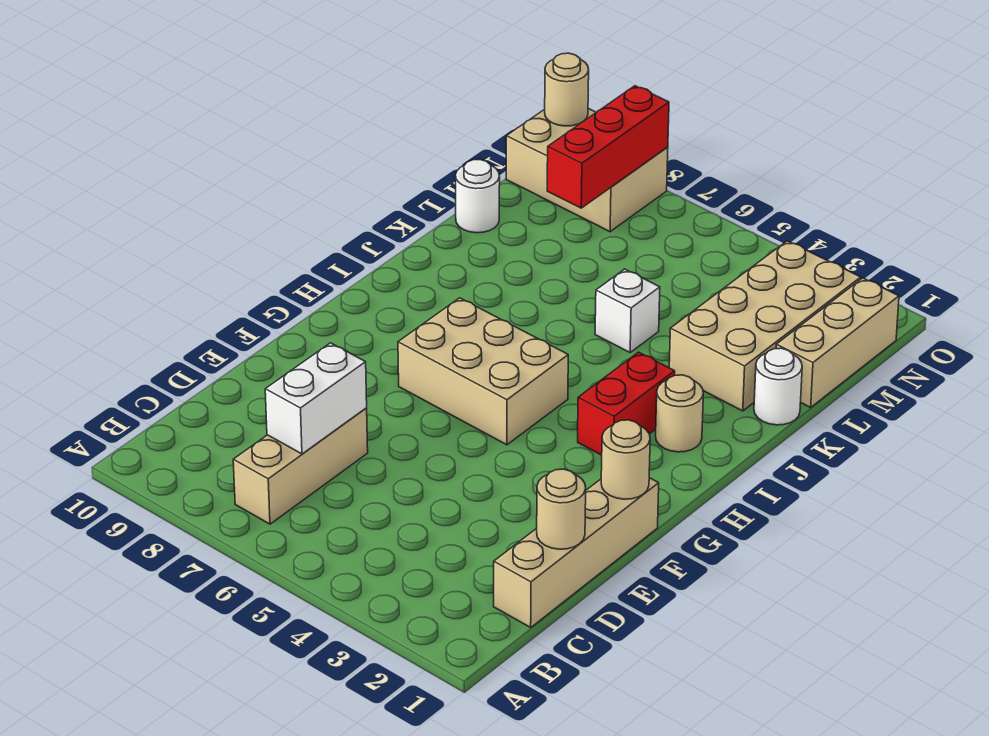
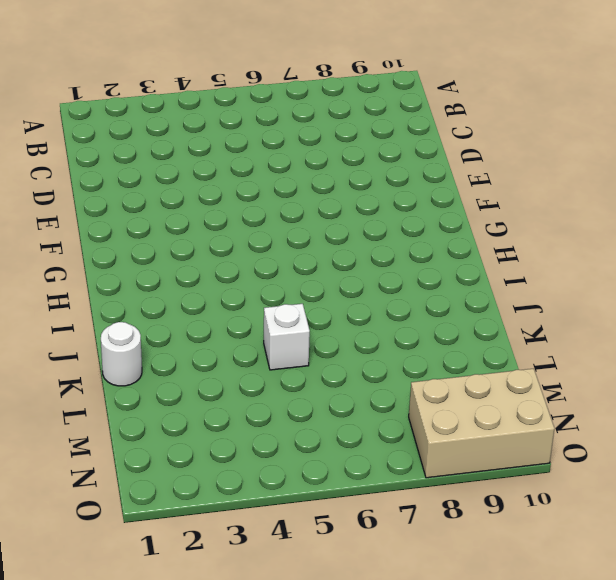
none -> tan brick B7:D7 level 1
none -> tan brick C1:F1 level 1
none -> tan brick G5:H7 level 1

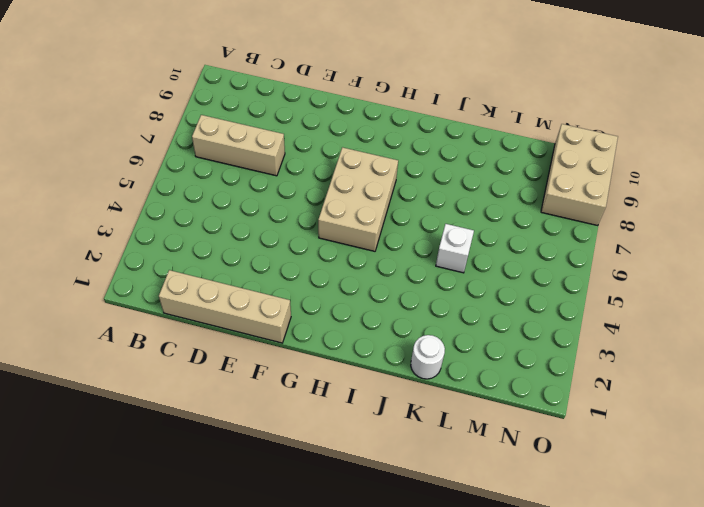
none -> red brick H3:I3 level 1
none -> tan round brick I2 level 1
none -> tan brick K2:N3 level 1

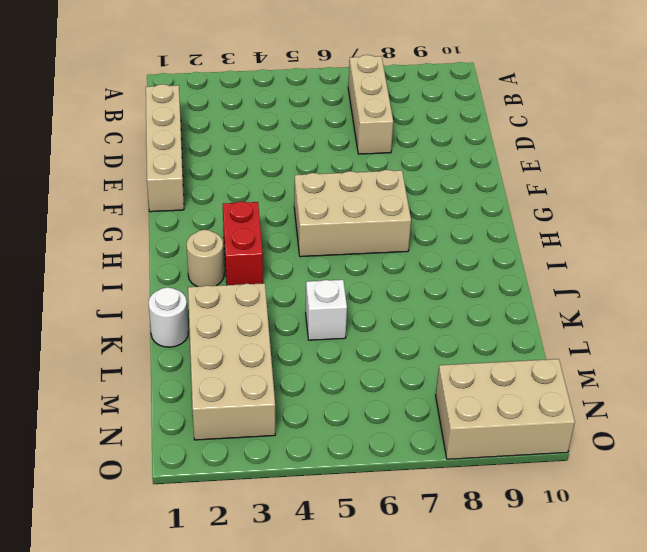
none -> tan brick L1:N1 level 1
none -> white round brick L10 level 1
none -> white brick C7:D7 level 2

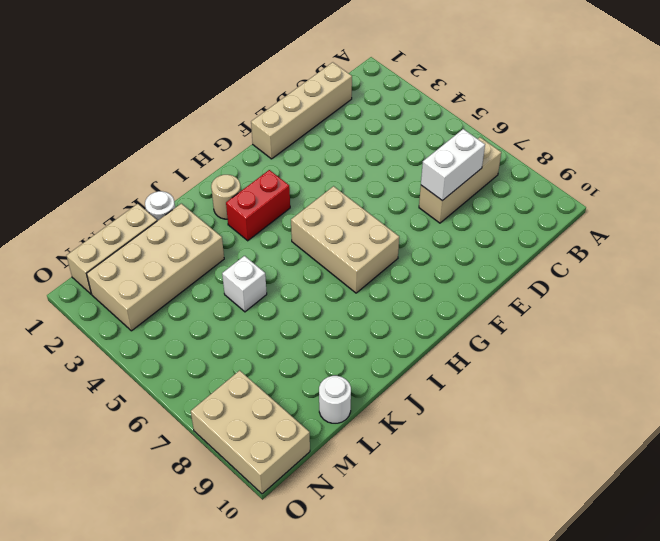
none -> tan round brick D1 level 2
none -> tan round brick F1 level 2
none -> red brick M8:O8 level 2

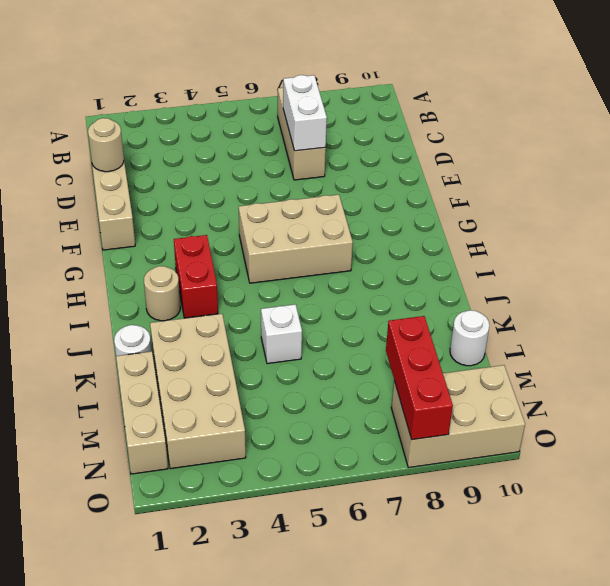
none -> tan round brick F1 level 2
none -> tan round brick O10 level 2

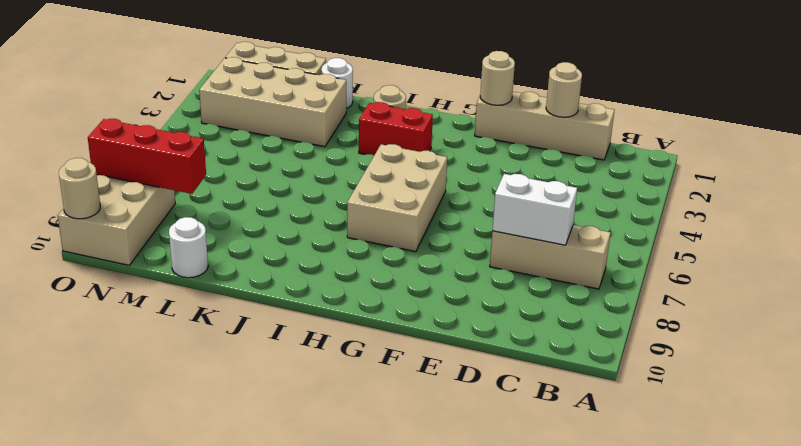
none -> white brick K5 level 1

